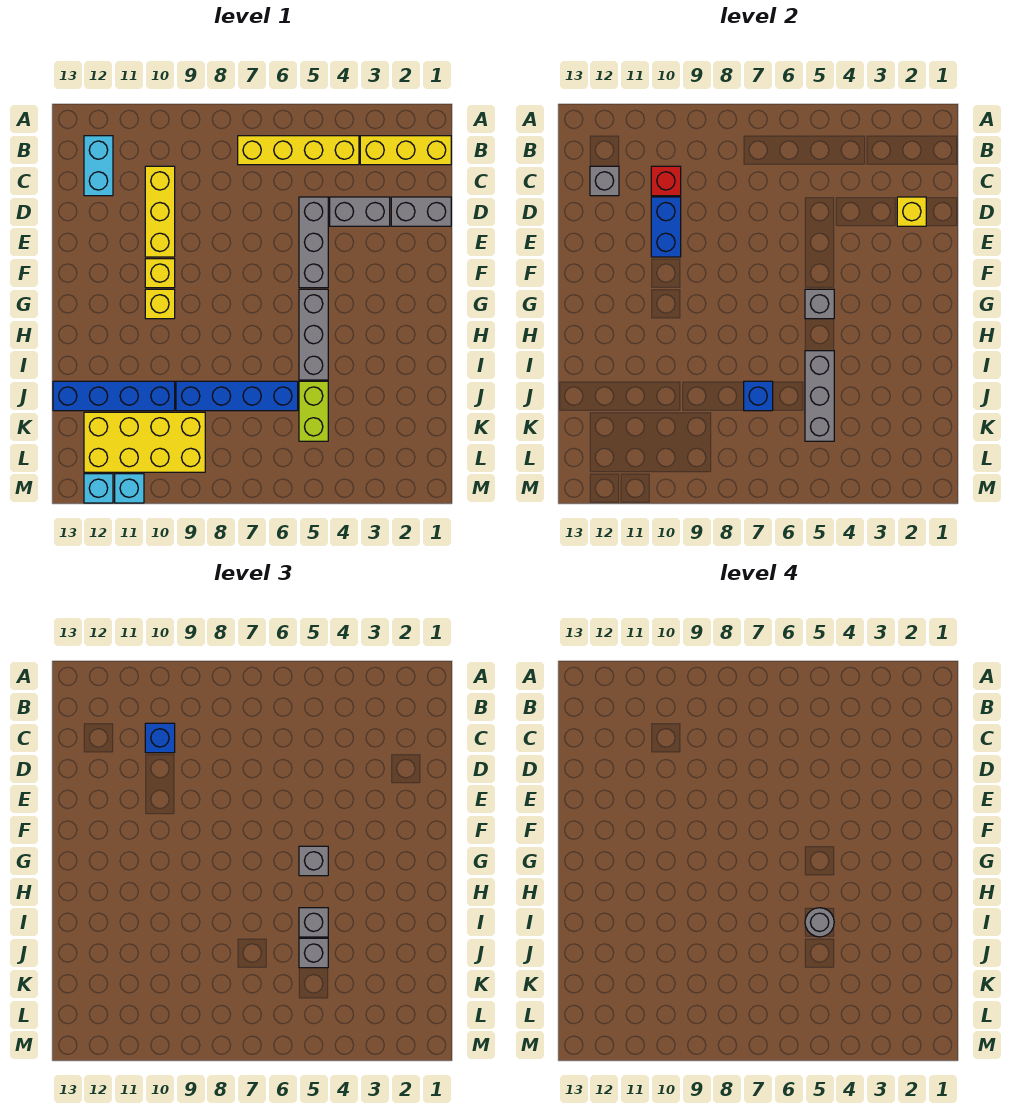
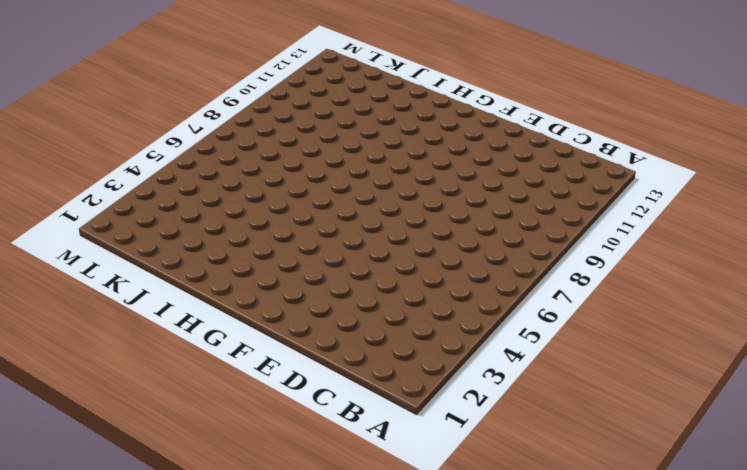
none -> yellow brick B1:B3 level 1
none -> yellow brick B4:B7 level 1
none -> cyan brick B12:C12 level 1

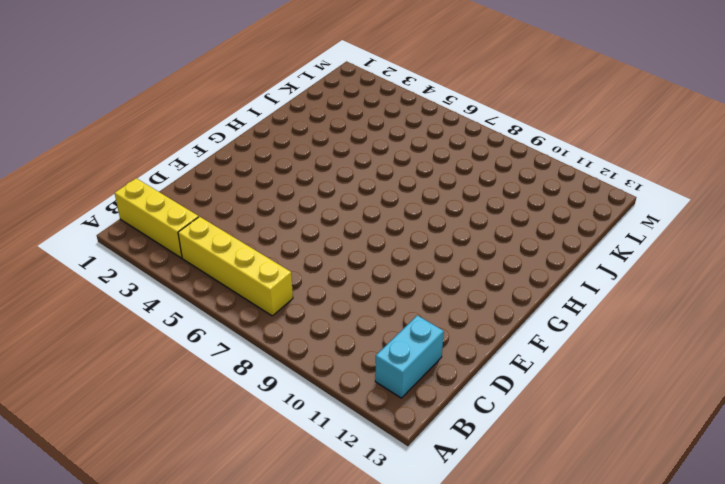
none -> yellow brick C10:E10 level 1
none -> grey brick D1:D2 level 1
none -> grey brick D3:D4 level 1

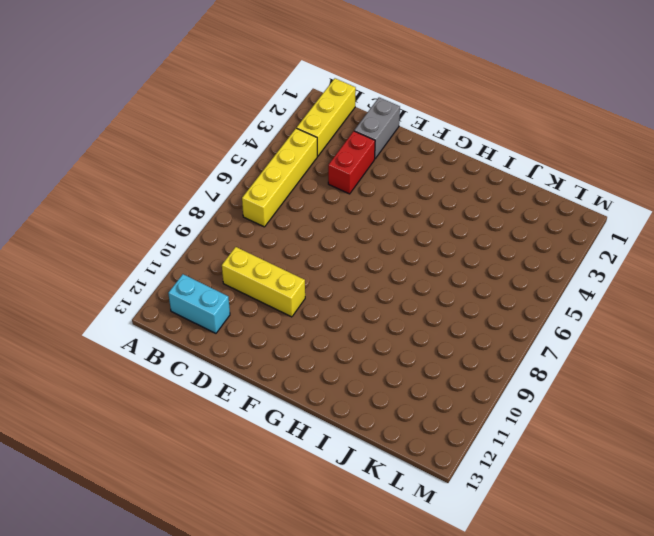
red brick D3:D4 level 1 -> grey brick D3:D4 level 1
none -> grey brick D5:F5 level 1
none -> yellow brick F10 level 1
none -> grey brick G5:I5 level 1

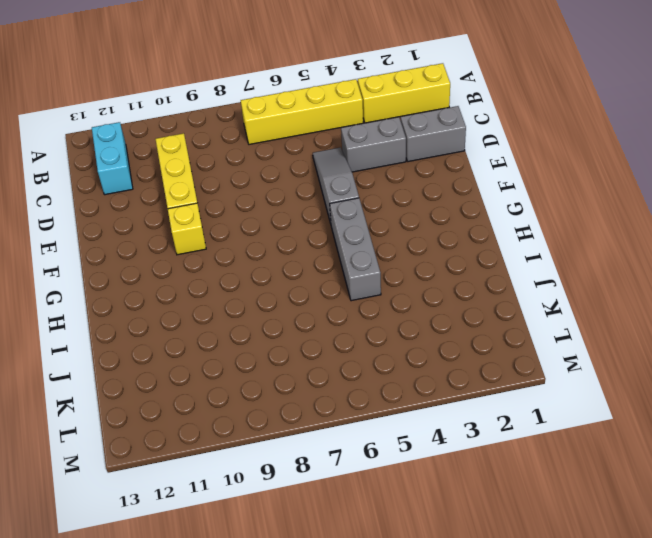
grey slope D5:F5 level 1 top F -> grey brick D5:F5 level 1
none -> yellow brick G10 level 1
none -> lime brick J5:K5 level 1
none -> blue brick J6:J9 level 1

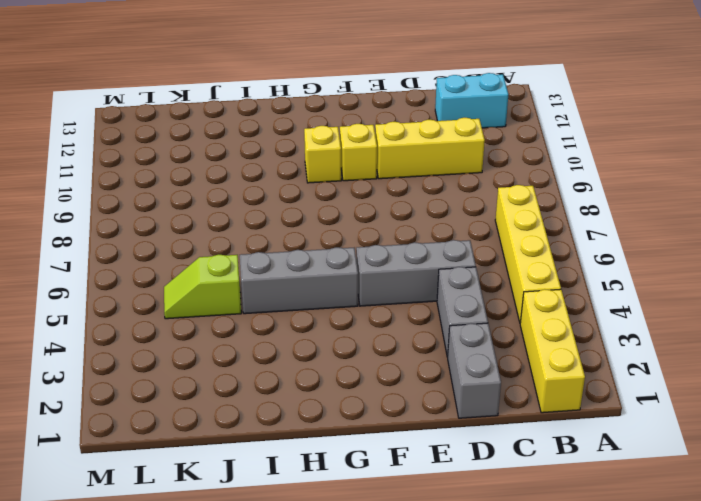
lime slope J5:K5 level 1 top J -> lime brick J5:K5 level 1
none -> blue brick J6:J9 level 1
none -> blue brick J10:J13 level 1
none -> yellow brick K9:L12 level 1

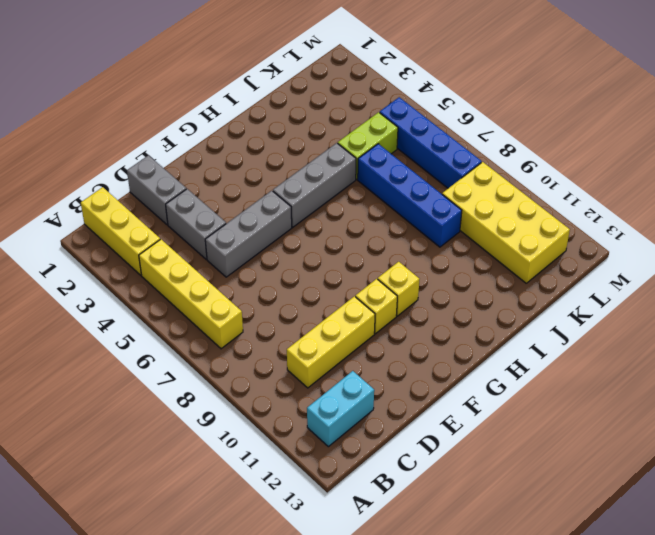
blue brick L5:L8 level 1 -> blue brick J10:J13 level 1
none -> cyan brick M11 level 1
none -> cyan brick M12 level 1
none -> red brick C10 level 2

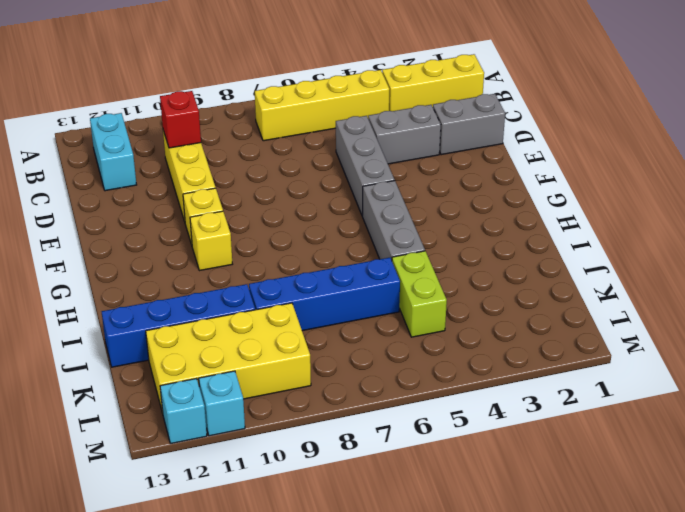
none -> grey brick C12 level 2
none -> yellow brick D2 level 2
none -> blue brick D10:E10 level 2

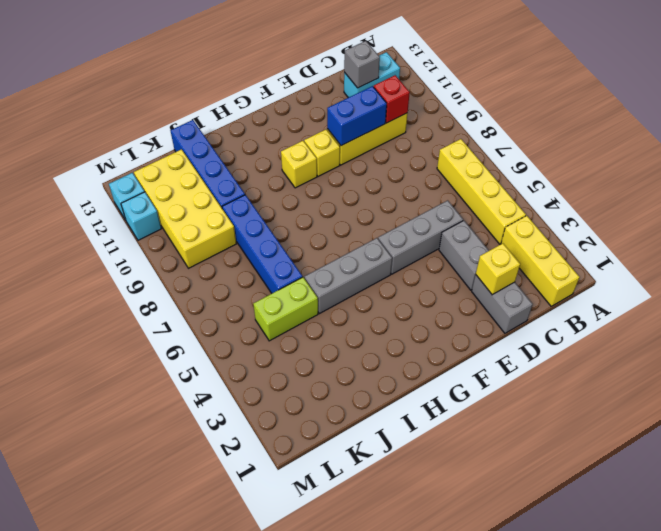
none -> grey brick G5 level 2
none -> grey brick I5:K5 level 2
none -> blue brick J7 level 2

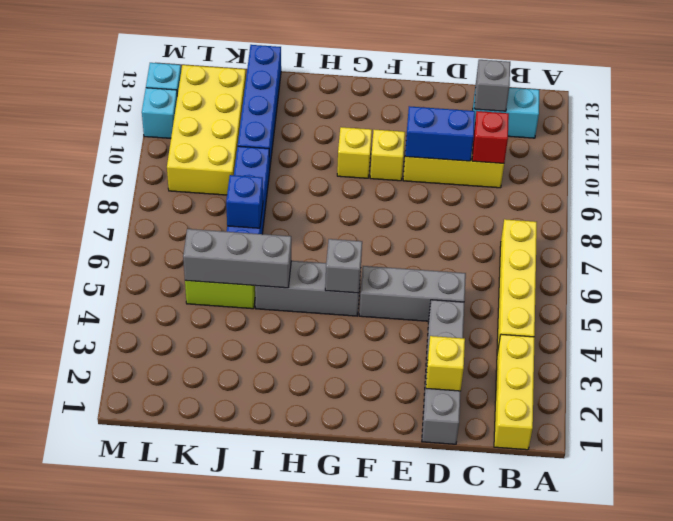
none -> blue brick C10 level 3
none -> grey brick G5 level 3
none -> grey brick I5 level 3

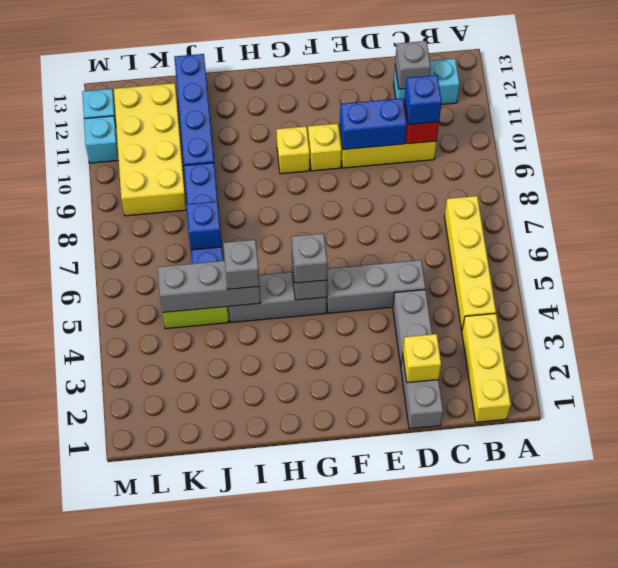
none -> grey brick J5 level 3
none -> grey round brick I5 level 4

